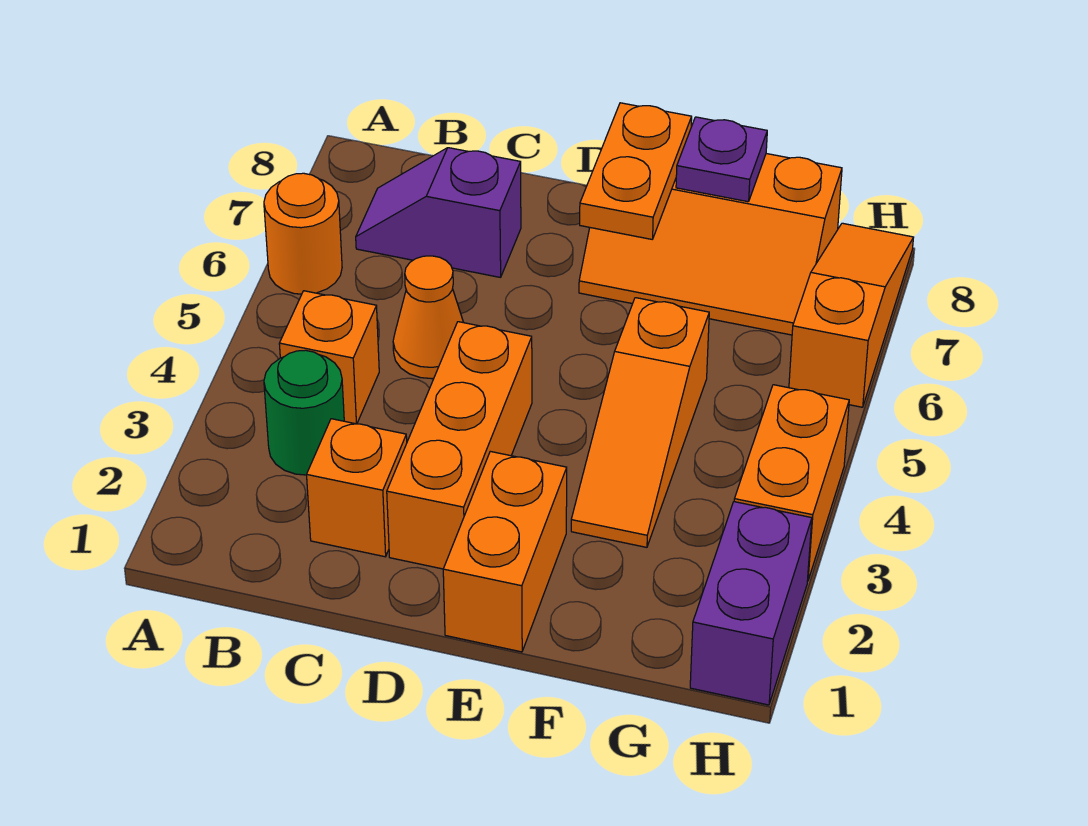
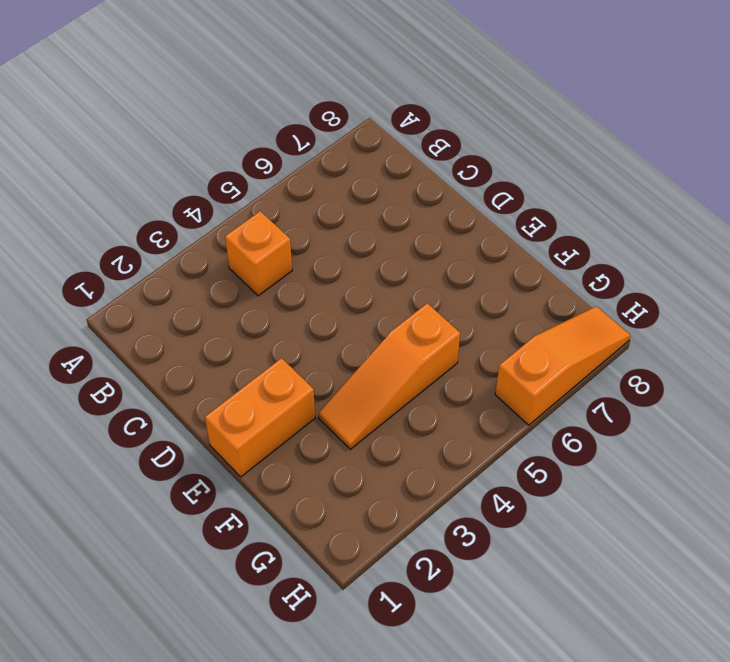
none -> orange round brick A6 level 1
none -> green round brick B3 level 1
none -> purple slope B7:C7 level 1 top C

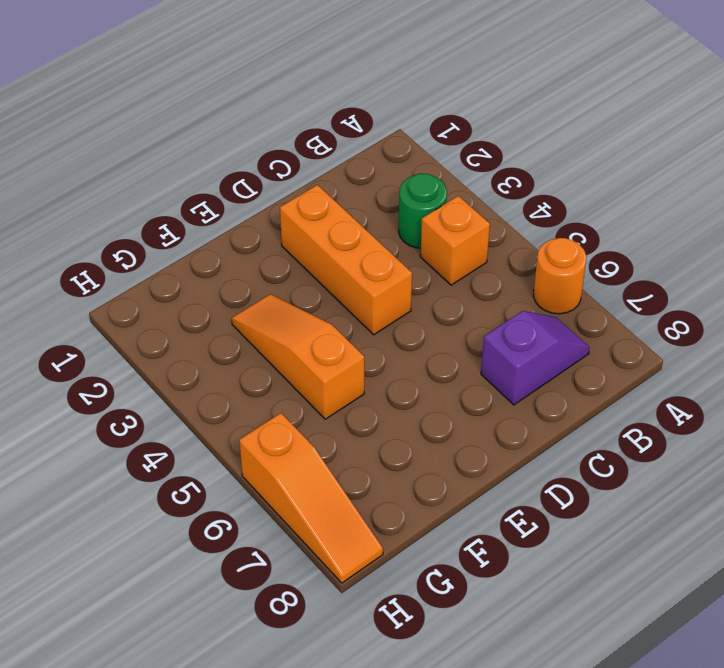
none -> orange brick C2 level 1
none -> orange cone C5 level 1
none -> orange brick E1:E2 level 1

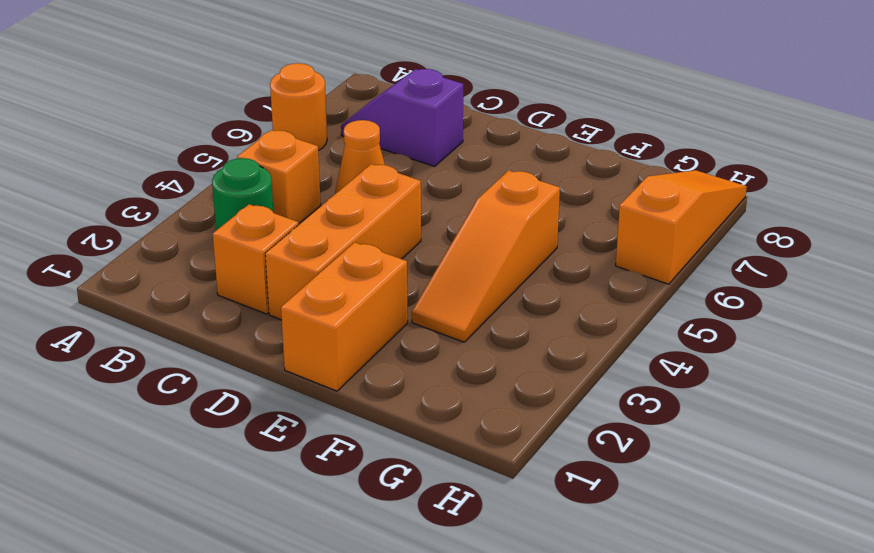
none -> orange slope E7:G8 level 1 top 8
none -> purple brick H1:H2 level 1
none -> orange brick H3:H4 level 1

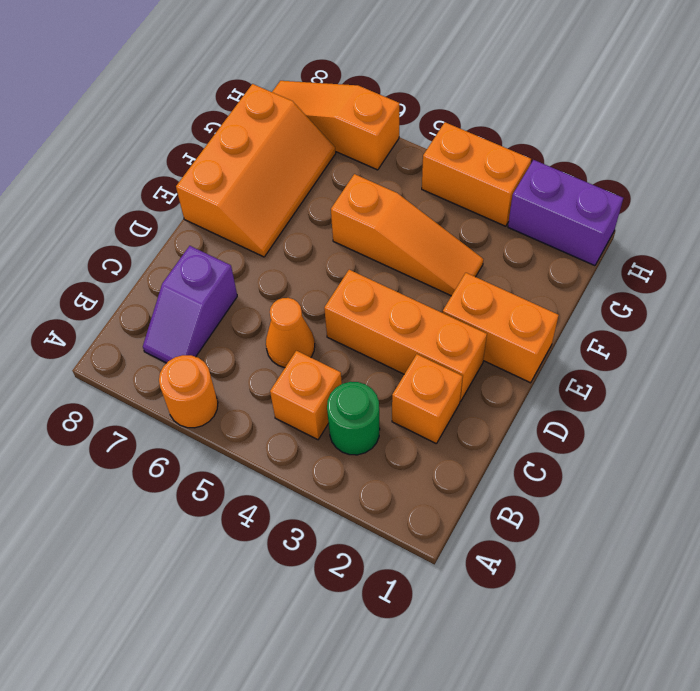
none -> orange plate E7:E8 level 2
none -> purple plate F8 level 2

